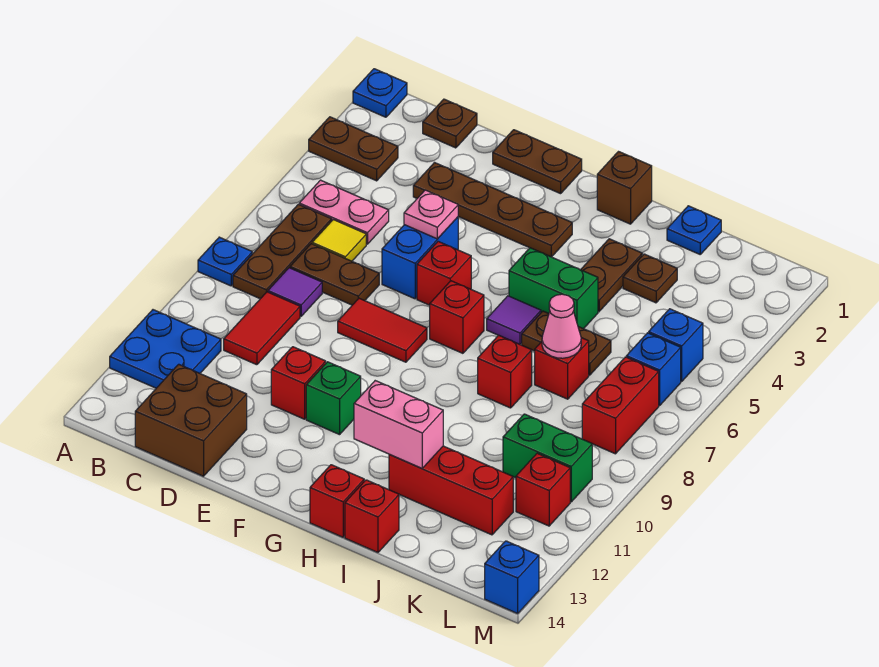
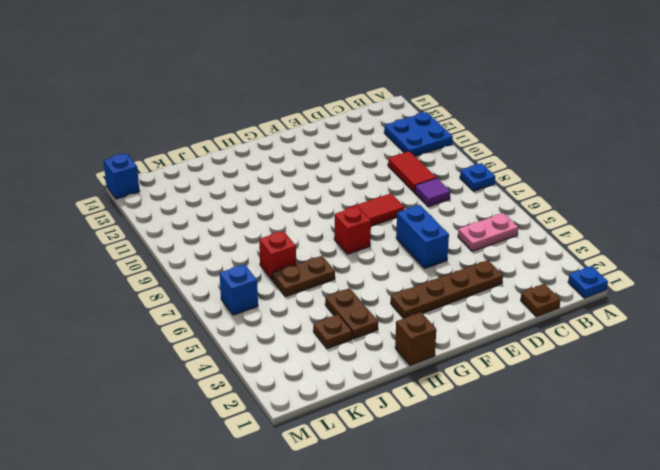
none -> brown plate A3:B3 level 1
none -> brown plate B6:B8 level 1
none -> yellow tile C6 level 1
none -> brown plate C7:D7 level 1

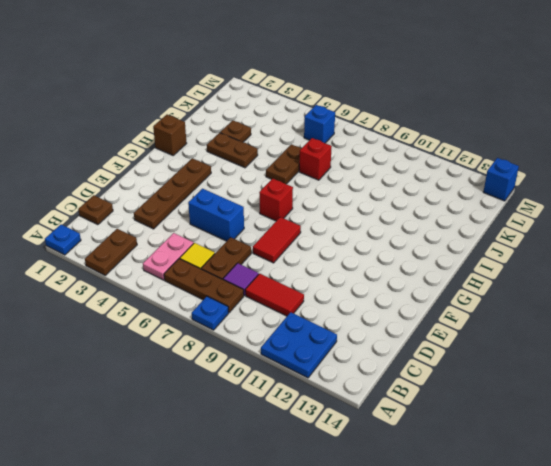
none -> brown brick C13:D14 level 1
none -> brown plate E1:F1 level 1
none -> red brick E11 level 1
none -> red brick F6 level 1

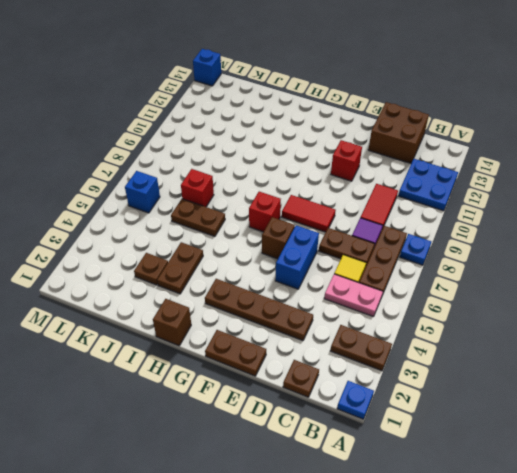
brown brick F6 level 1 -> red brick F6 level 1
none -> green brick F11 level 1
none -> green brick H5:I5 level 1
none -> purple tile H6 level 1
none -> red brick H14 level 1

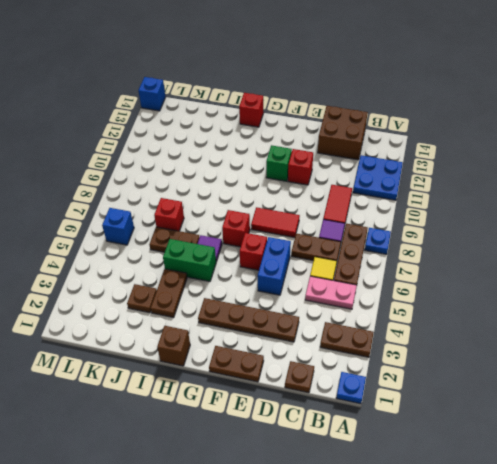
none -> red brick I8 level 1
none -> red brick I12:K12 level 1
none -> red brick I14 level 1
none -> blue plate J1 level 1

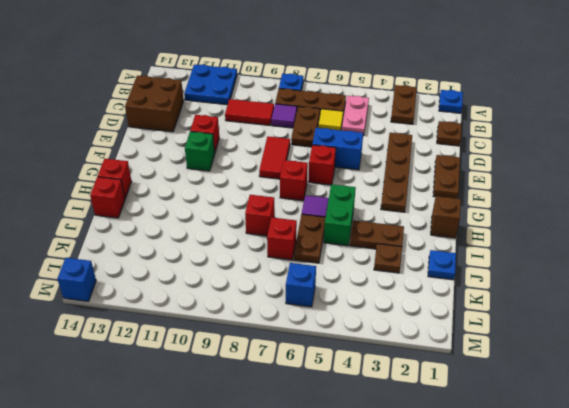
none -> red brick I12:K12 level 1
none -> green brick K10:L10 level 1
none -> blue brick L5 level 1
none -> red brick L7:L8 level 1

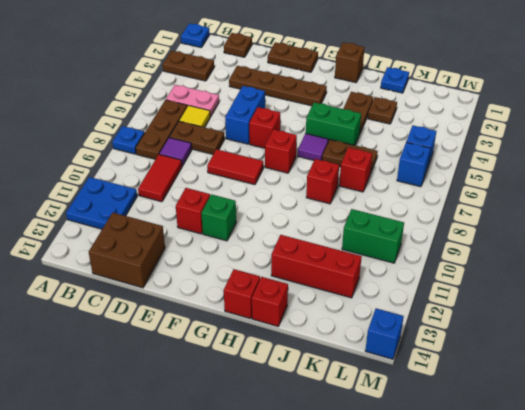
none -> red brick L7:L8 level 1
none -> red brick L11 level 1
none -> pink plate E5 level 2
none -> pink brick H12:I12 level 2

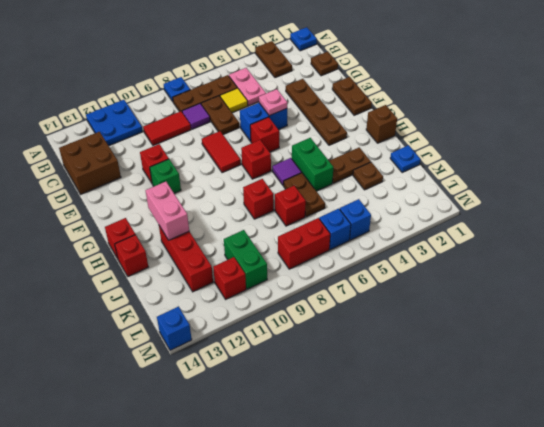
none -> pink cone J7 level 2

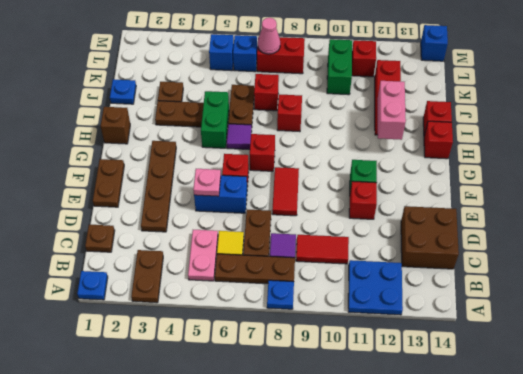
pink cone L7 level 2 -> pink cone J7 level 2

